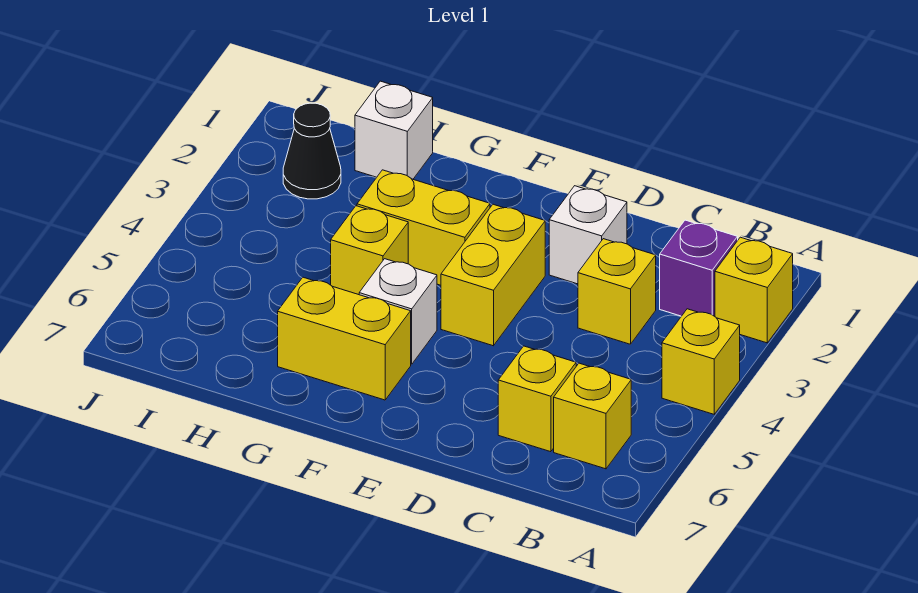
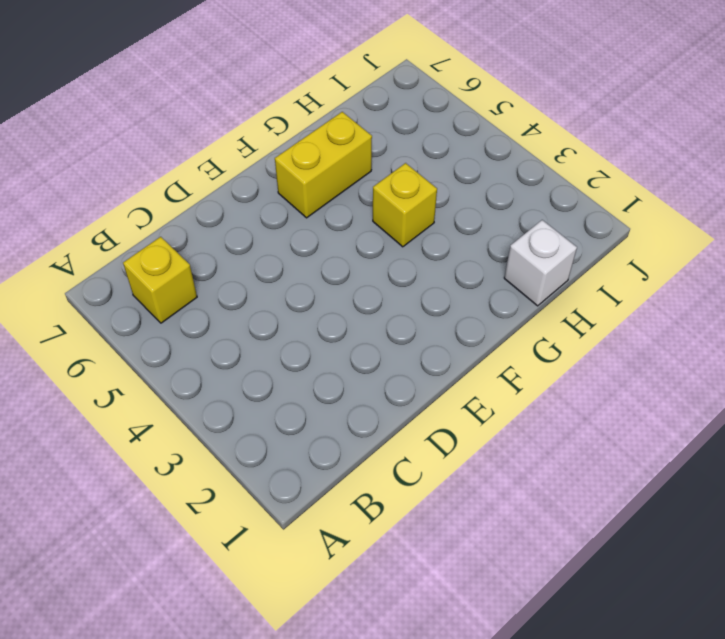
none -> yellow brick A2 level 1
none -> yellow brick A4 level 1
none -> purple brick B2 level 1

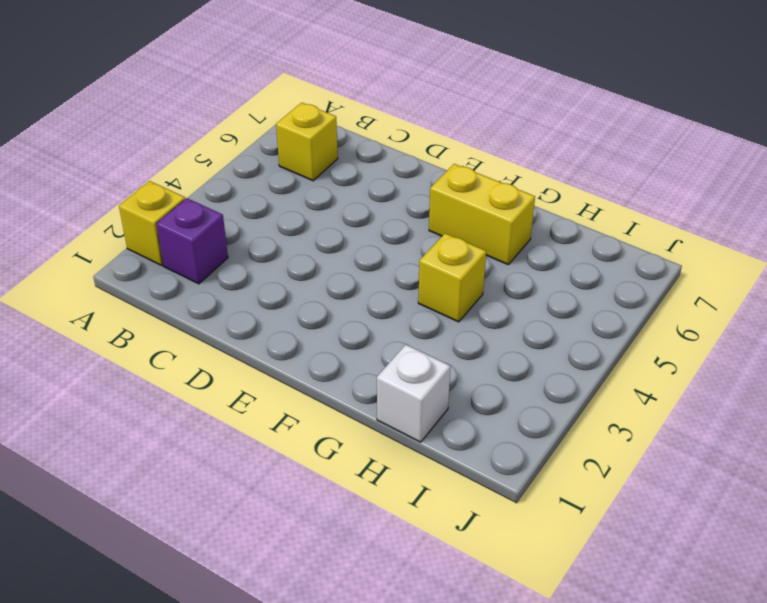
none -> yellow brick A4 level 1
none -> yellow brick C3 level 1
none -> yellow brick C6 level 1

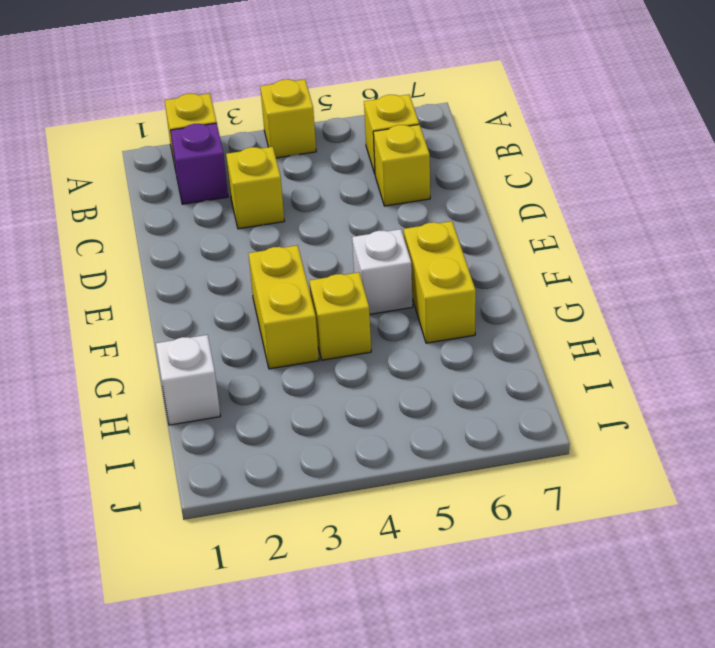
none -> white brick D2 level 1
none -> yellow brick E3:E4 level 1
none -> black cone I2 level 1

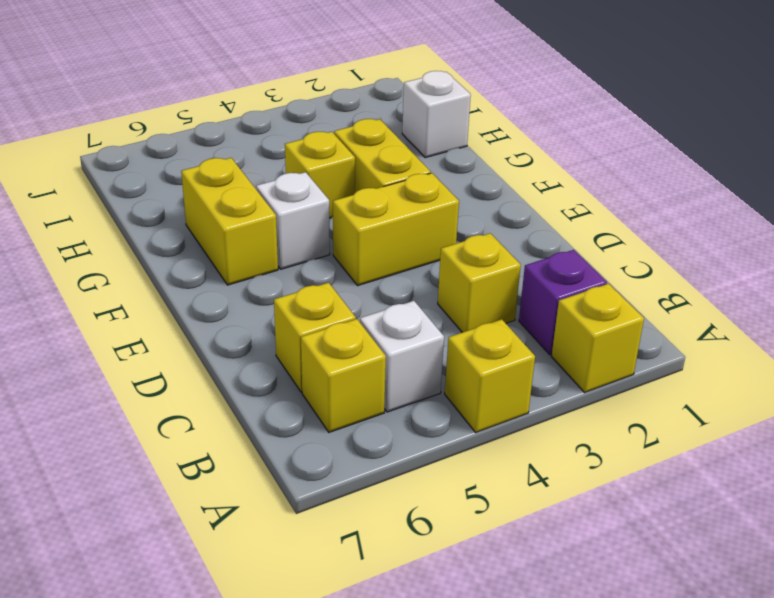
white brick B5 level 1 -> white brick D2 level 1
none -> black cone I2 level 1

